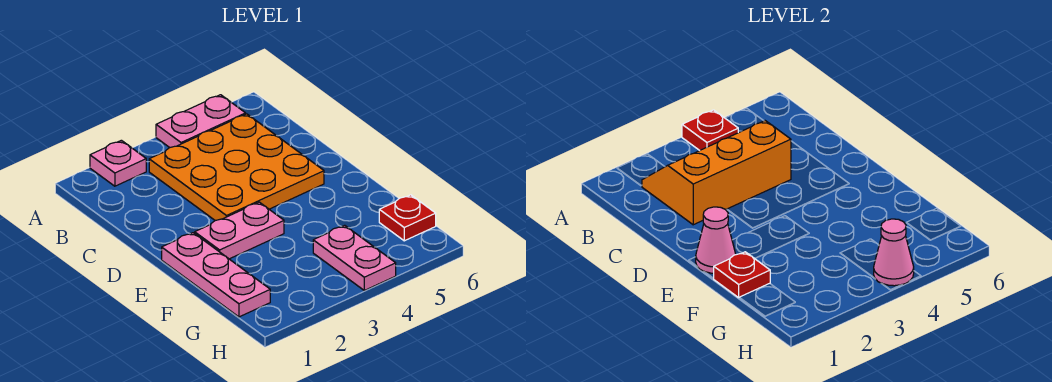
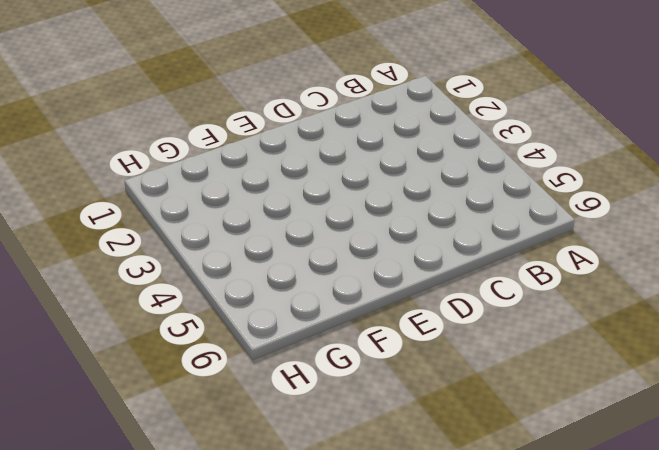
none -> pink plate A2 level 1
none -> pink plate A4:A5 level 1
none -> orange plate B3:D5 level 1

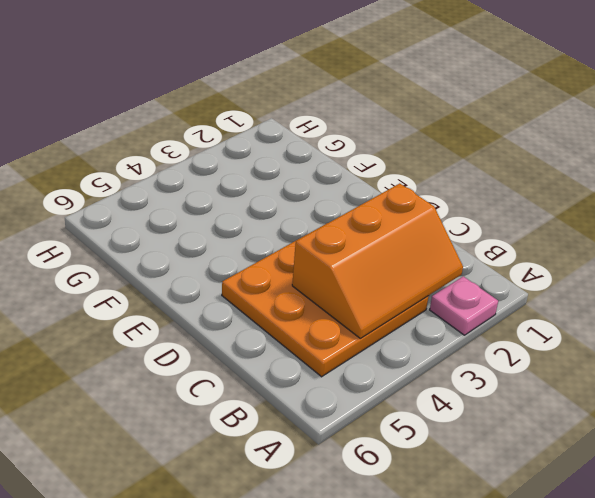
none -> pink plate A4:A5 level 1
none -> pink plate E1:G1 level 1
none -> pink plate E2:E3 level 1

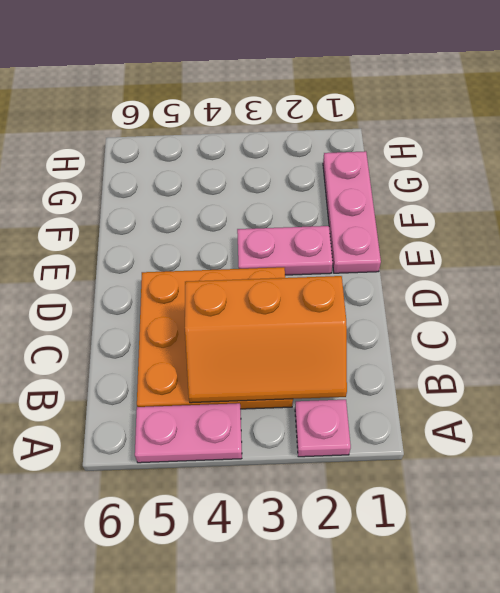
none -> pink plate G4:H4 level 1
none -> red plate G6 level 1
none -> red plate A4 level 2

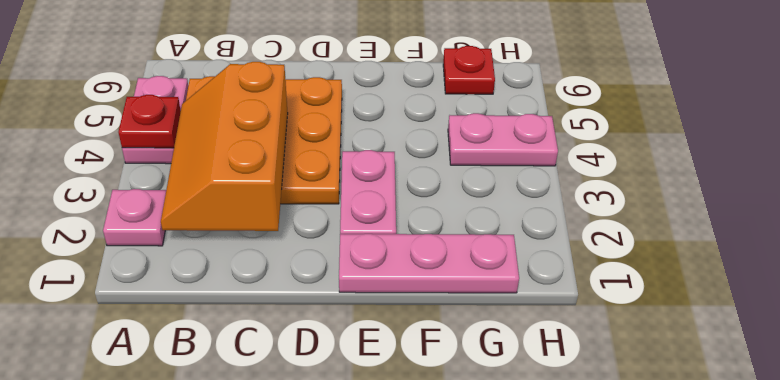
none -> pink cone E1 level 2
none -> red plate F1 level 2
none -> pink cone H4 level 2

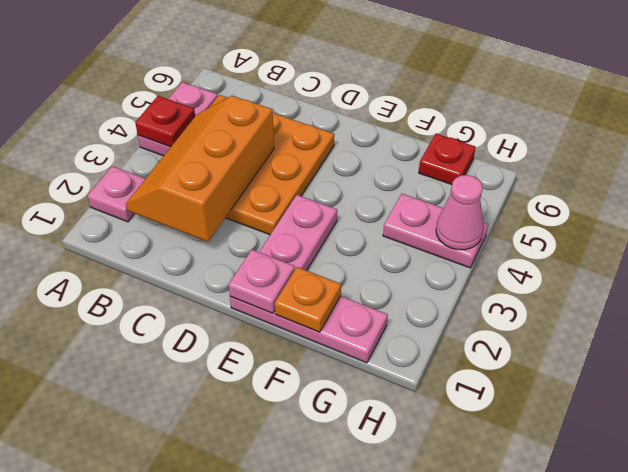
pink plate E1 level 2 -> pink cone E1 level 2
orange plate F1 level 2 -> red plate F1 level 2

